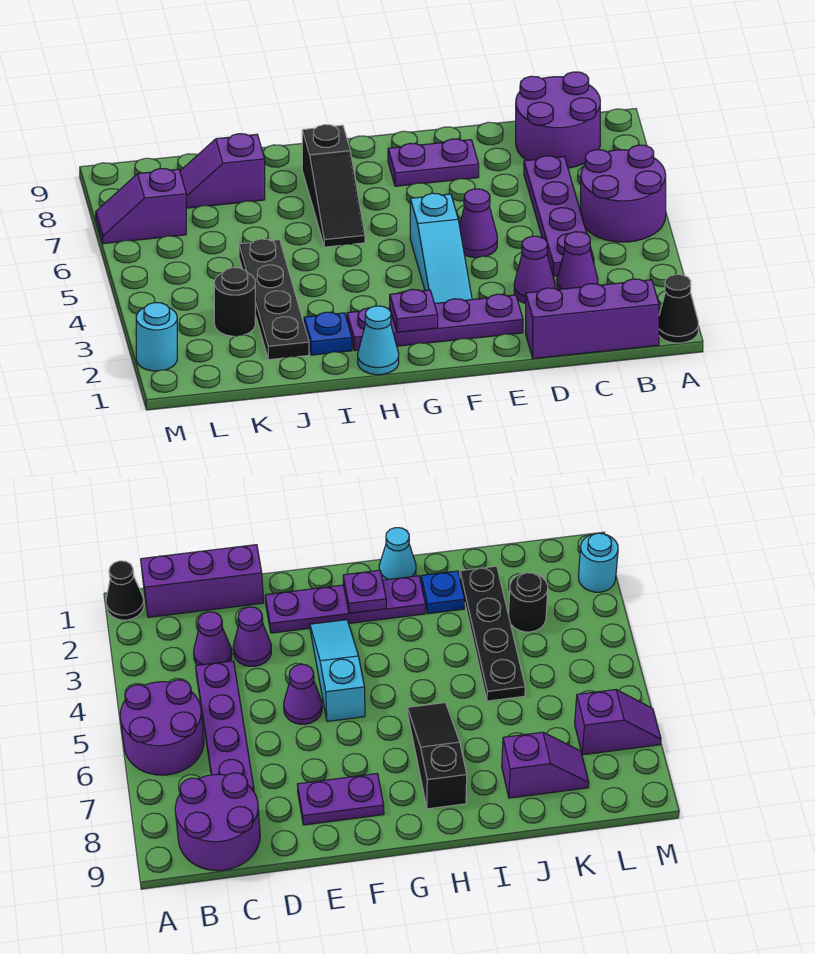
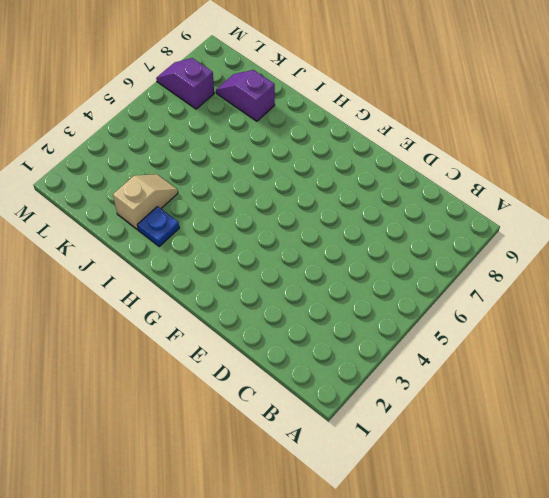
tan slope J2:J3 level 1 top 2 -> black plate J2:J5 level 1
none -> black cone A1 level 1
none -> purple round brick A5:B6 level 1
none -> purple brick B1:D1 level 1

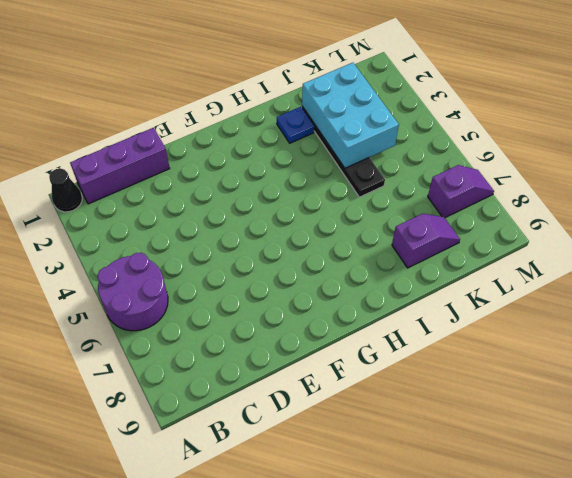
cyan brick J2:K4 level 2 -> none
none -> purple round brick B8:C9 level 1
none -> purple cone C3 level 1
none -> purple plate C4:C7 level 1

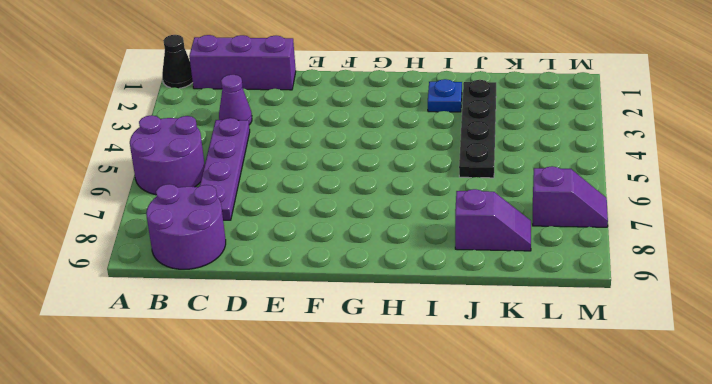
none -> purple cone D3 level 1
none -> purple plate E2:H2 level 1
none -> purple cone E5 level 1

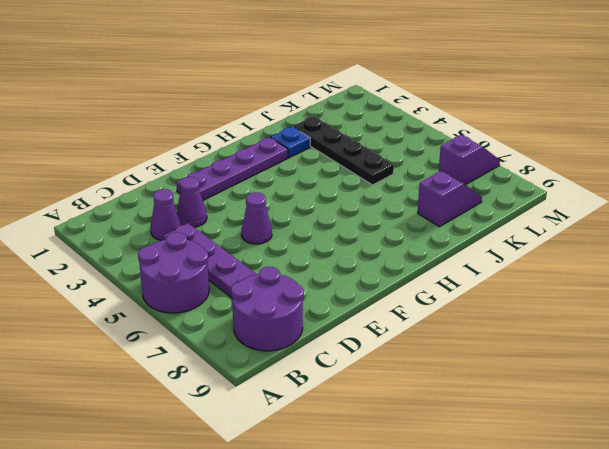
none -> black cone A1 level 1
none -> purple brick B1:D1 level 1
none -> purple plate E8:F8 level 1

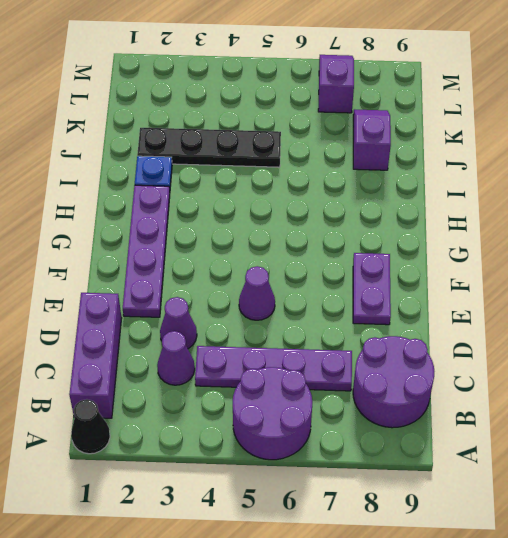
none -> cyan slope F3:F5 level 1 top 5
none -> cyan cone H1 level 1
none -> black slope H6:H8 level 1 top 8

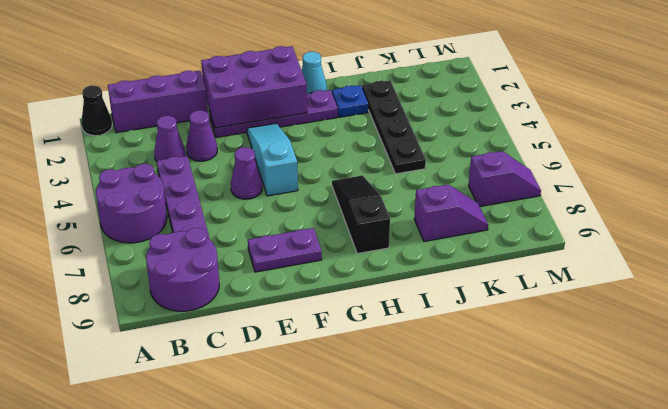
purple brick E1:G2 level 2 -> purple plate G2 level 2
none -> black round brick K3 level 1
none -> cyan round brick M2 level 1

